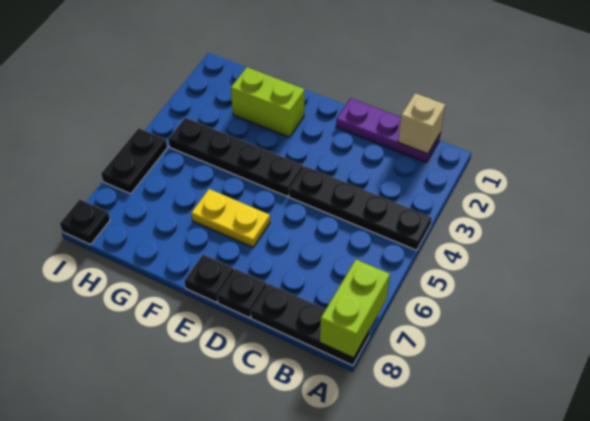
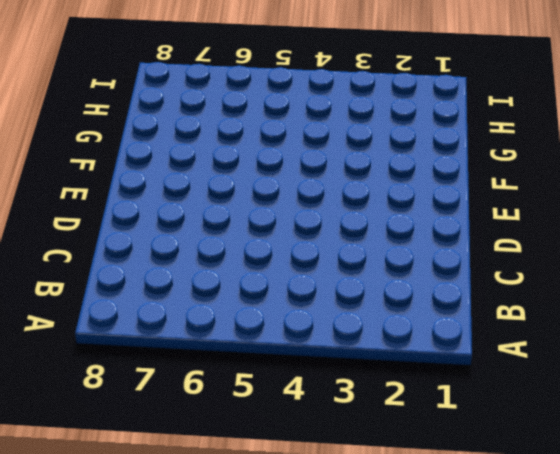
none -> black plate A4:D4 level 1
none -> black plate A8:C8 level 1
none -> purple plate B1:D1 level 1

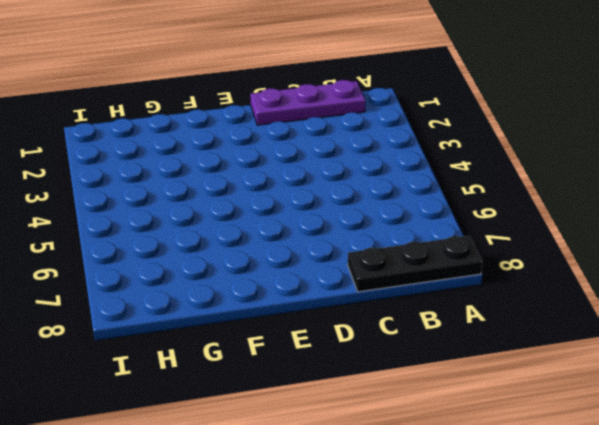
none -> black plate A4:D4 level 1
none -> black plate D8 level 1
none -> black plate E4:H4 level 1

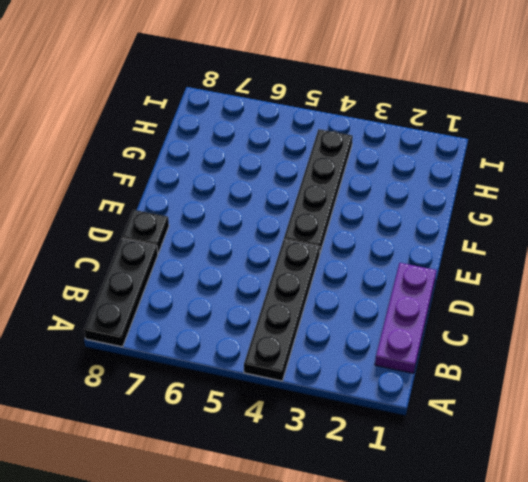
none -> yellow plate E6:F6 level 1
none -> black plate E8 level 1
none -> lime brick F2:G2 level 1

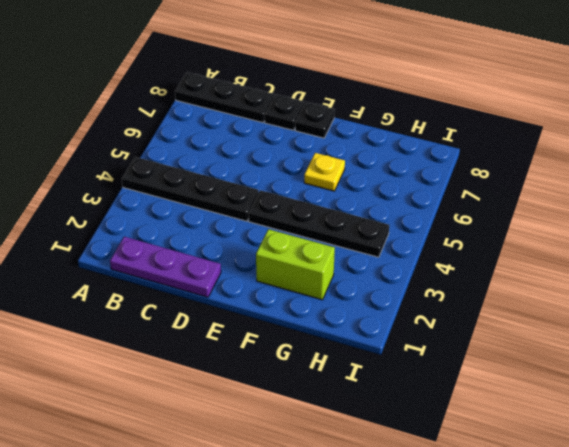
yellow plate F6 level 1 -> yellow plate E6:F6 level 1
none -> black plate I5:I6 level 1
none -> black plate I8 level 1
none -> lime brick A7:A8 level 2

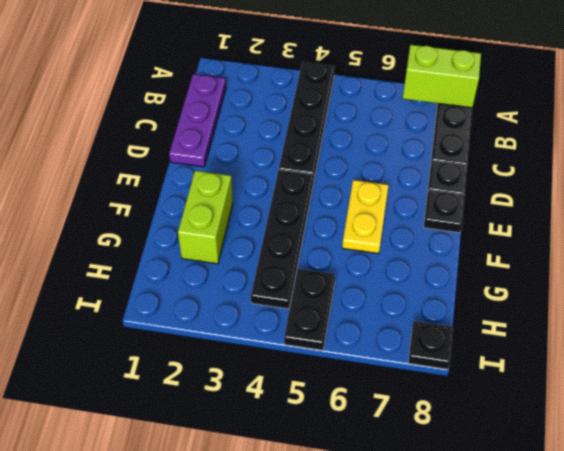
black plate H5:I5 level 1 -> black plate I5:I6 level 1
none -> tan brick B1 level 2

